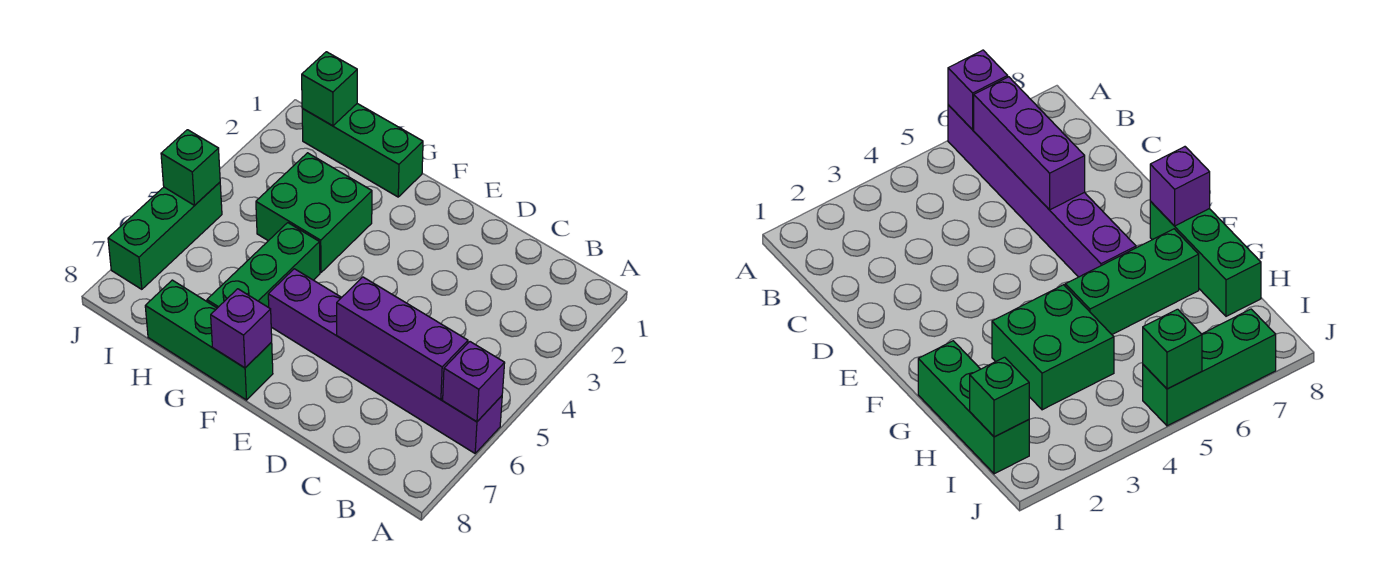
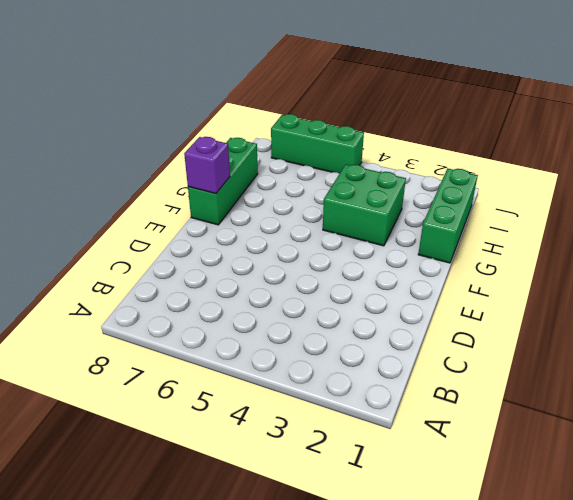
none -> purple brick A6:F6 level 1
none -> green brick G5:G7 level 1

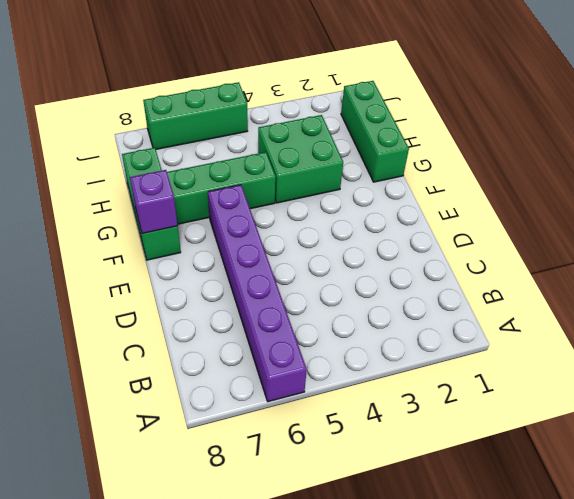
none -> purple brick A6 level 2
none -> purple brick B6:D6 level 2

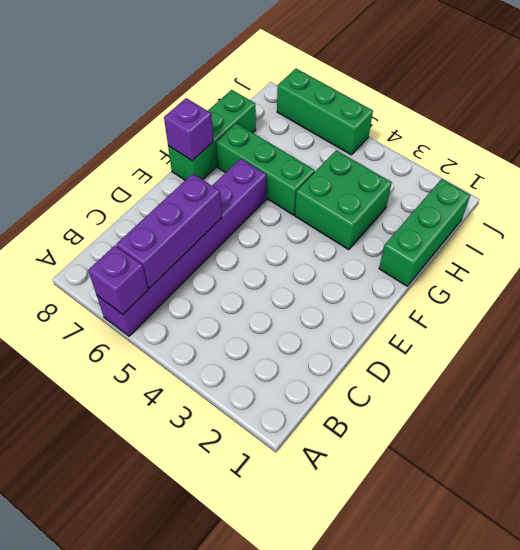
none -> green brick I1 level 2
none -> green brick J5 level 2

